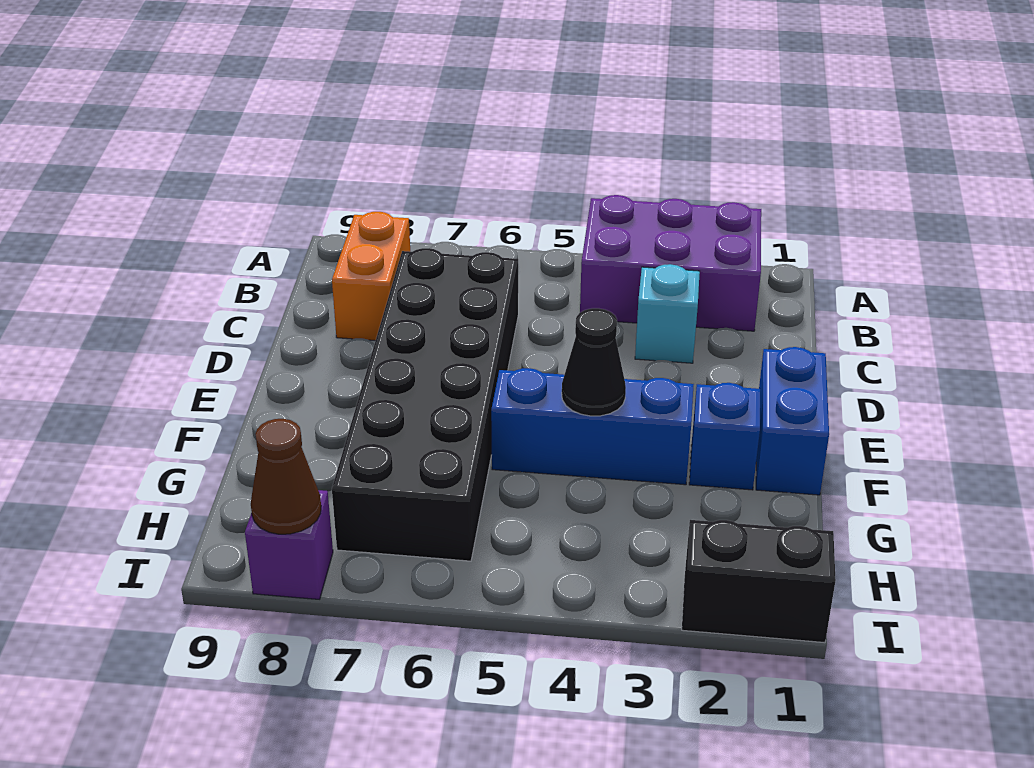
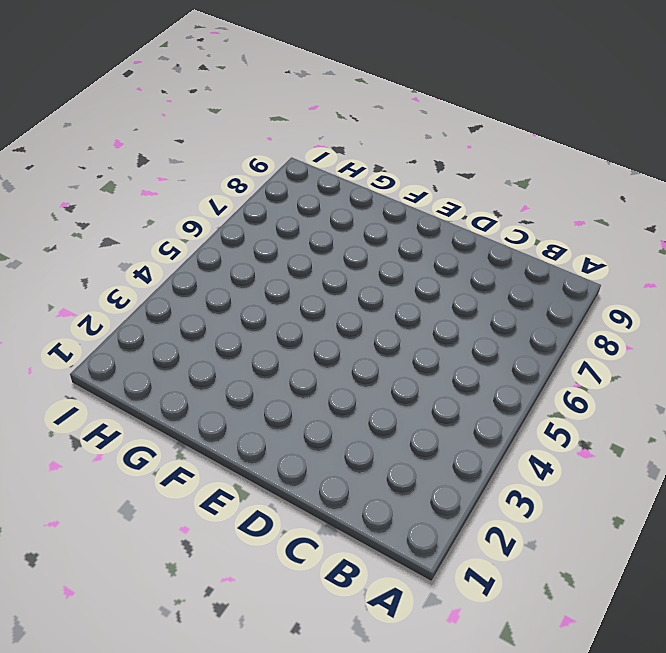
none -> purple brick A2:B4 level 1
none -> orange brick B8:C8 level 1

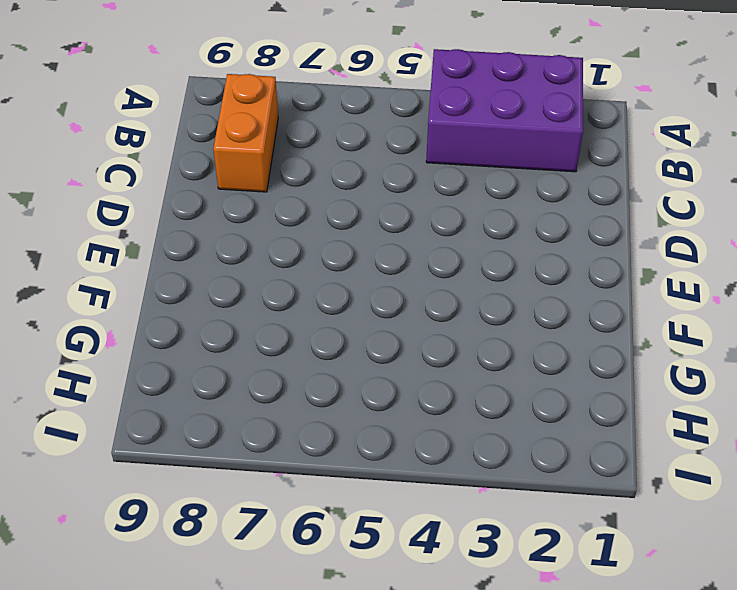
none -> cyan brick C3 level 1
none -> black brick C6:H7 level 1

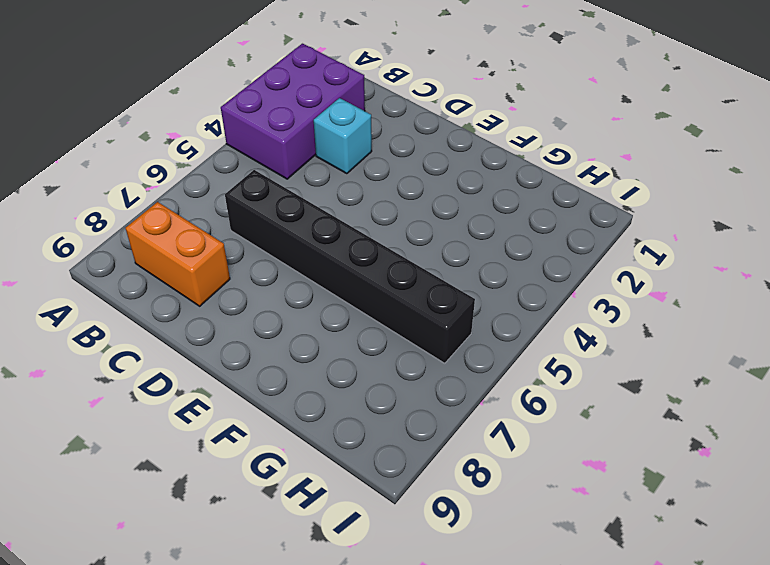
black brick C6:H6 level 1 -> black brick C6:H7 level 1
none -> blue brick E1:F1 level 1
none -> blue brick F2 level 1

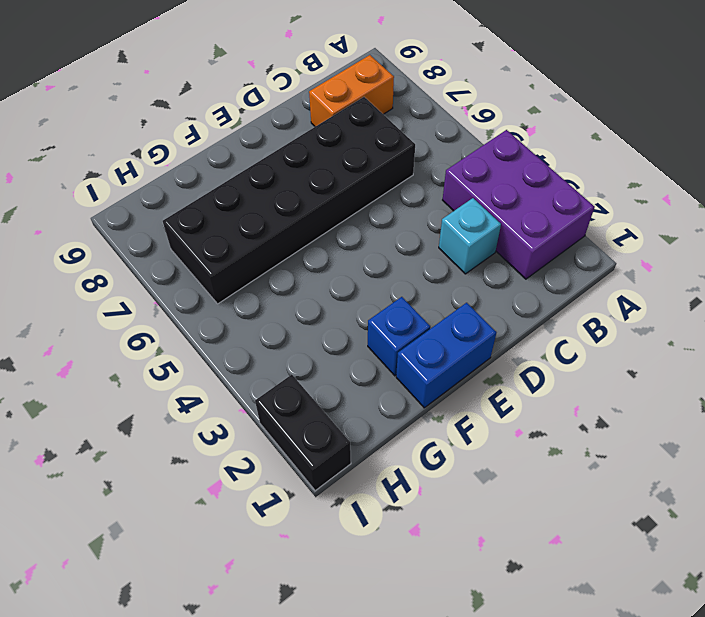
none -> blue brick F3:F5 level 1
none -> purple brick I8 level 1

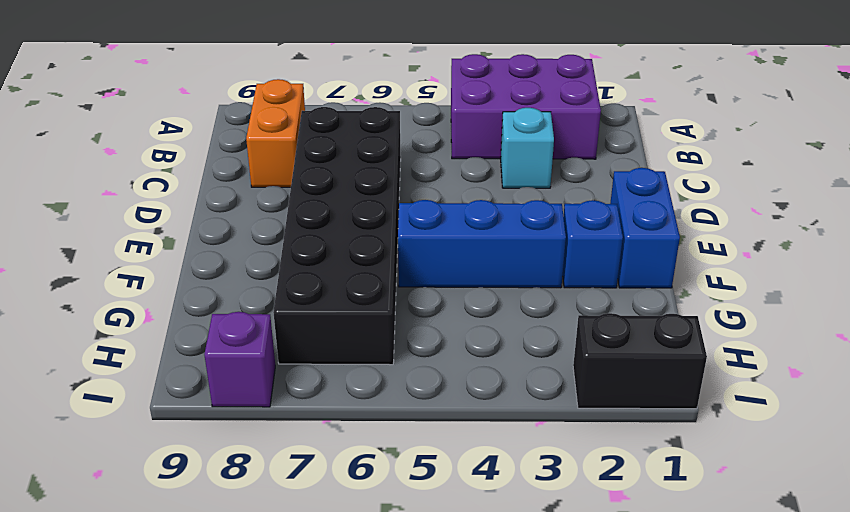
none -> black cone F4 level 2
none -> brown cone I8 level 2

